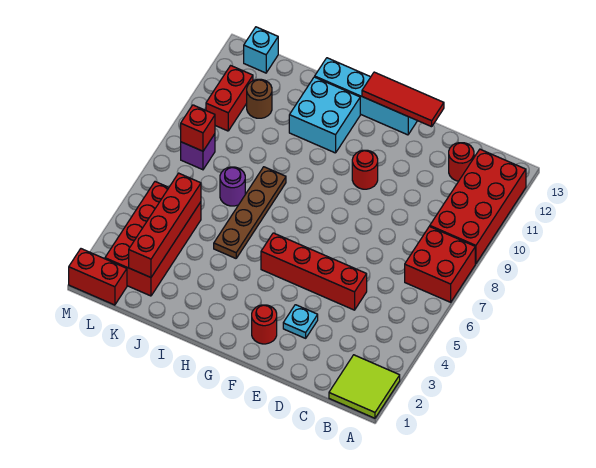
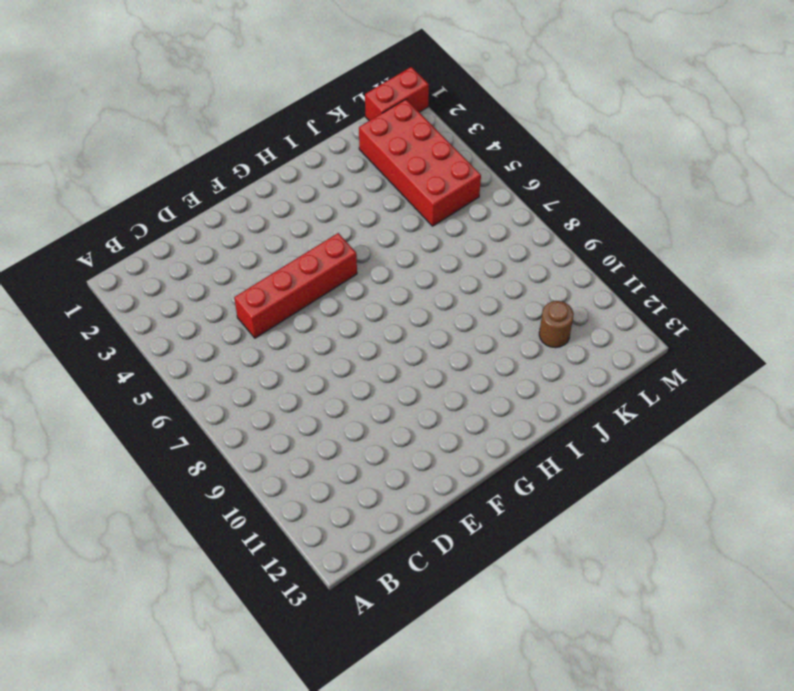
none -> lime tile A1:B2 level 1
none -> red brick A7:B8 level 1
none -> red brick A9:B12 level 1

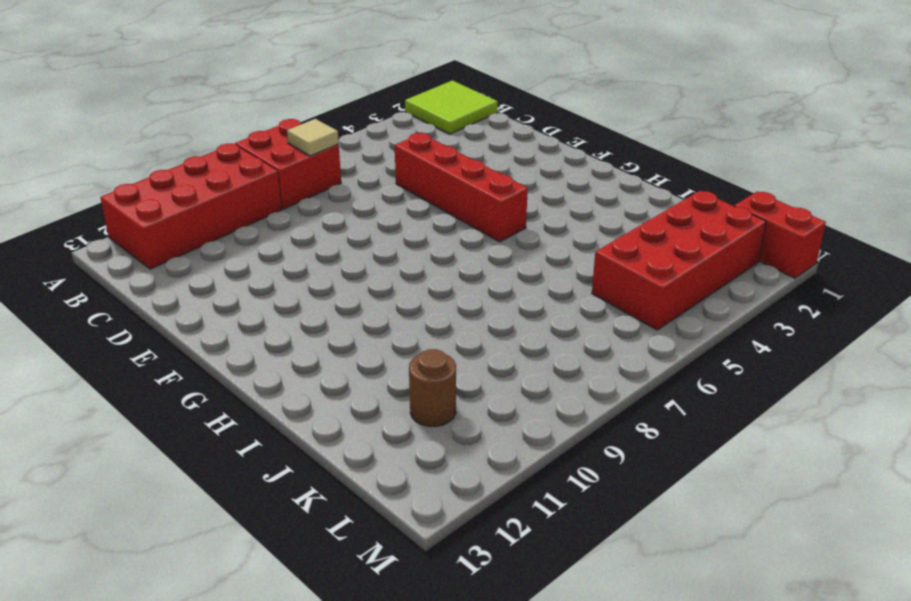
tan tile B7 level 2 -> none
none -> red round brick C12 level 1
none -> cyan plate E3 level 1
none -> red round brick F2 level 1

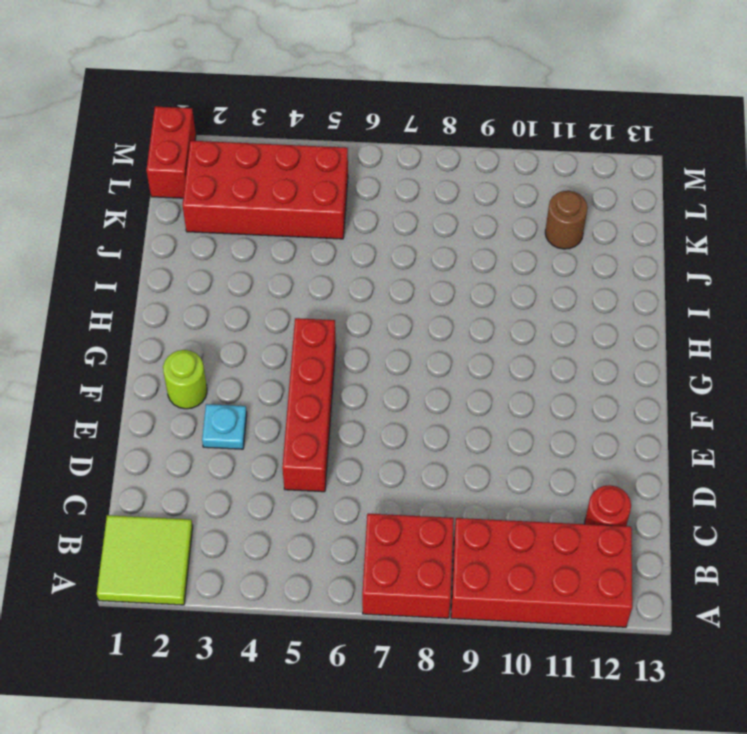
lime round brick F2 level 1 -> red round brick F2 level 1
none -> red round brick F10 level 1
none -> cyan brick F13:I13 level 1
none -> cyan brick H11:I12 level 1

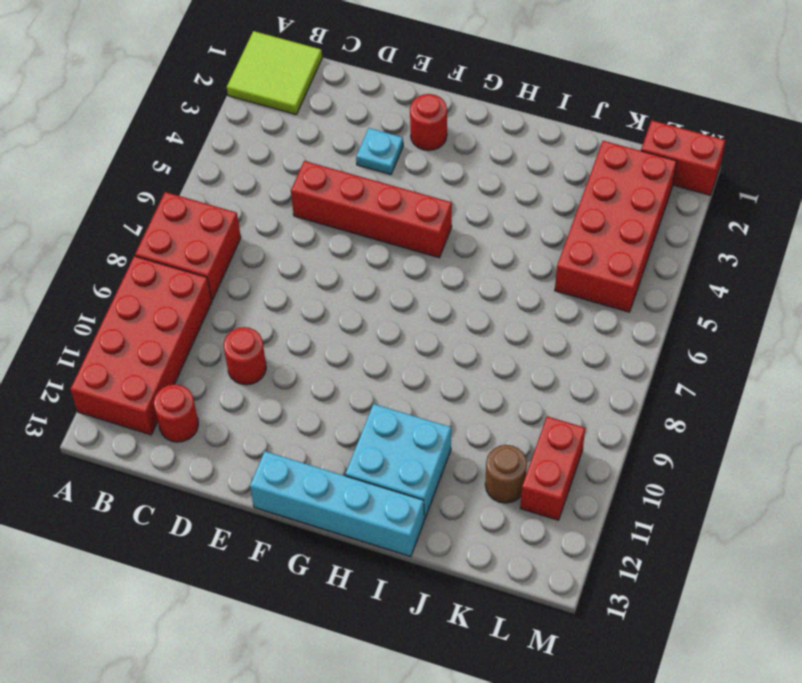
red round brick D10 level 1 -> red round brick F10 level 1
none -> brown plate I5:I8 level 1
none -> purple round brick J7 level 1
none -> purple brick L8 level 1

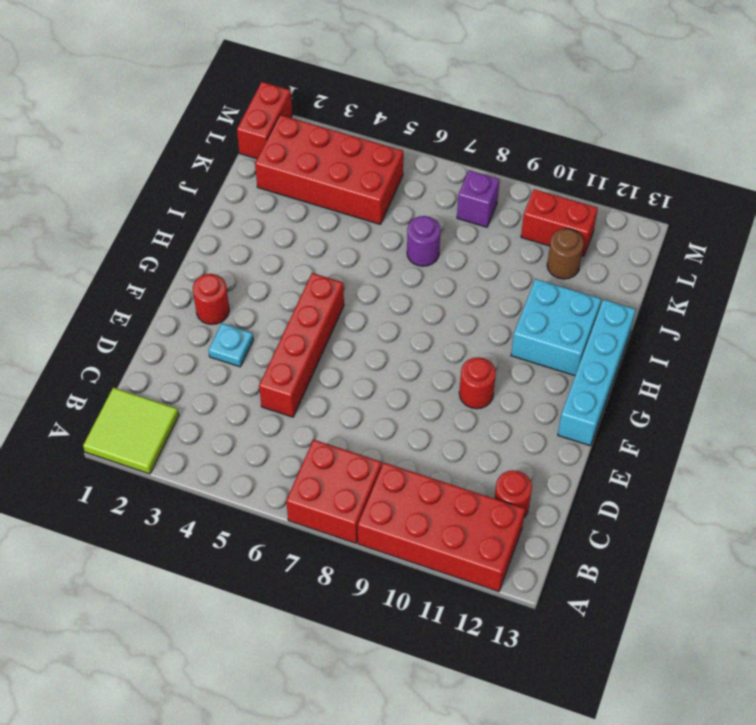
none -> brown plate I5:I8 level 1
none -> cyan brick L13 level 1
none -> red tile E13:G13 level 2

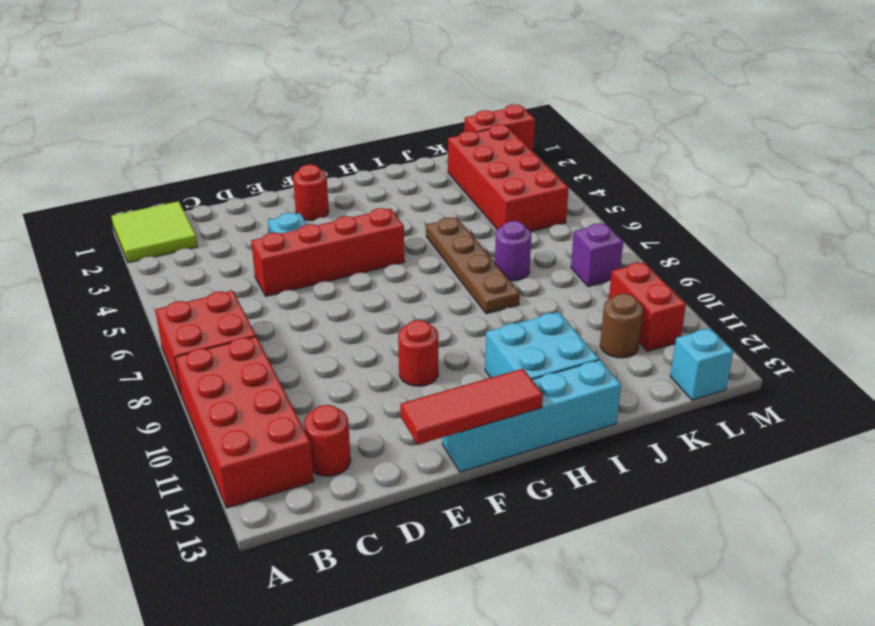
none -> red brick K2:K5 level 2
none -> red brick L8 level 2

